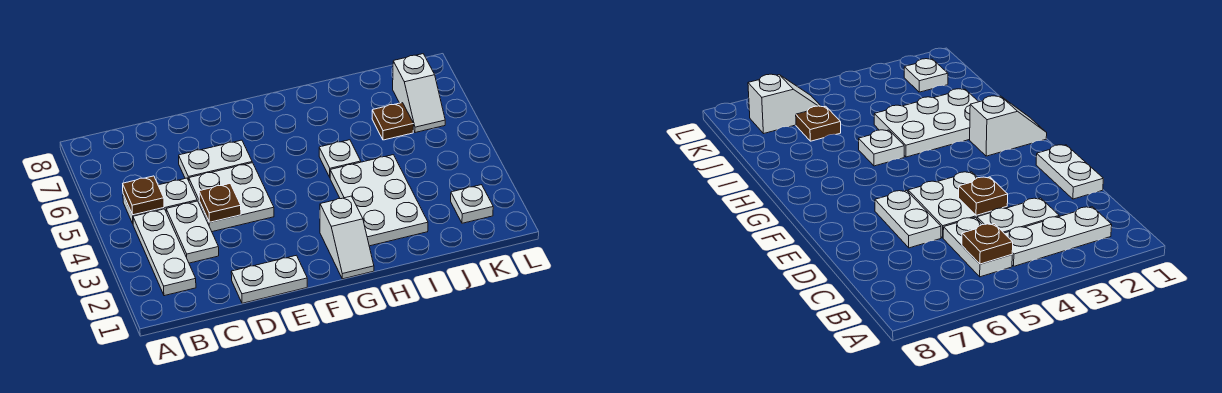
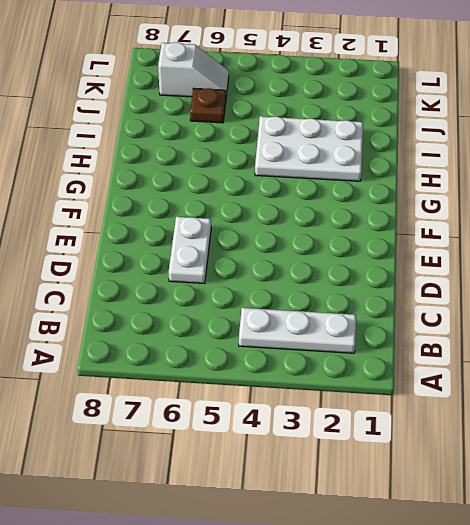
none -> white plate B5:C5 level 1
none -> white plate C3:C4 level 1
none -> white plate D1:E1 level 1

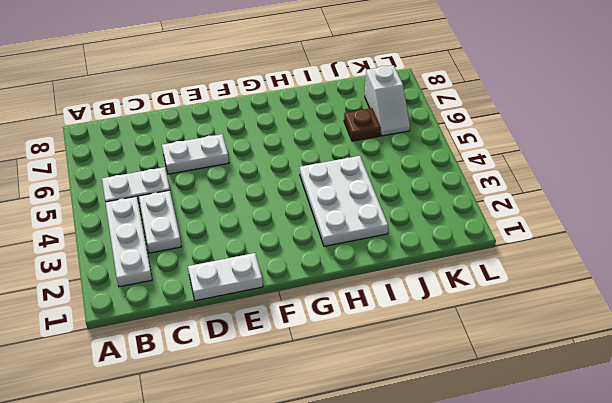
none -> white plate D4:E5 level 1
none -> white slope G1:G2 level 1 top 2
none -> white plate H5 level 1

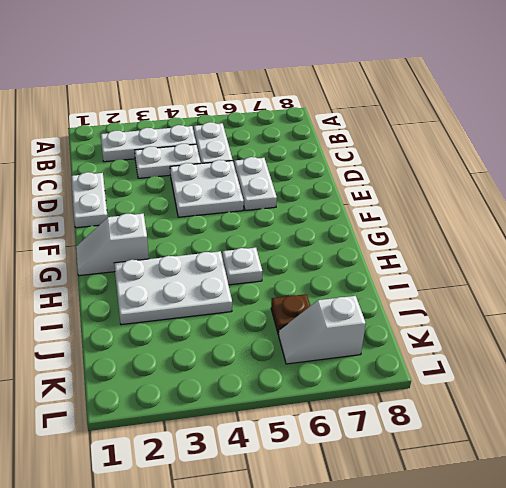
none -> white plate K2 level 1
none -> brown plate B5 level 2
none -> brown plate D4 level 2

